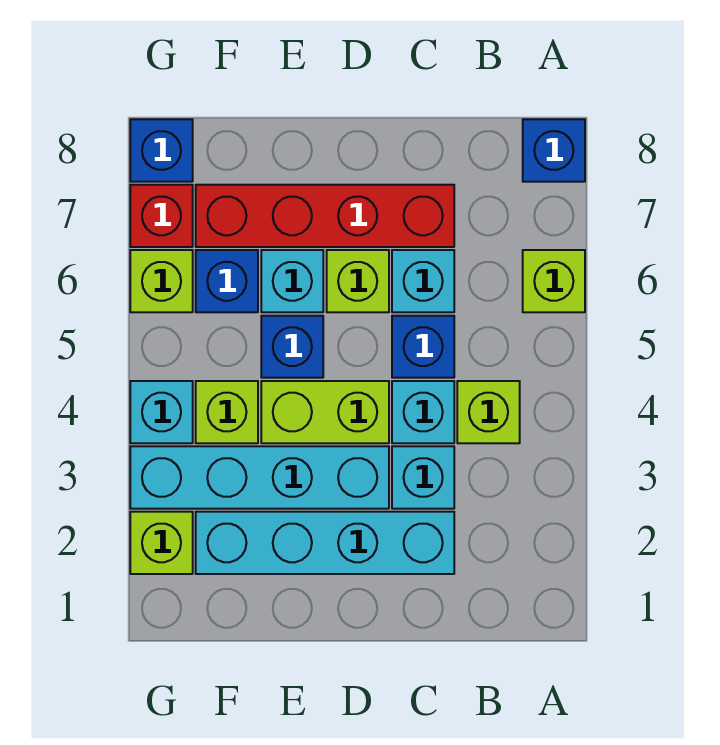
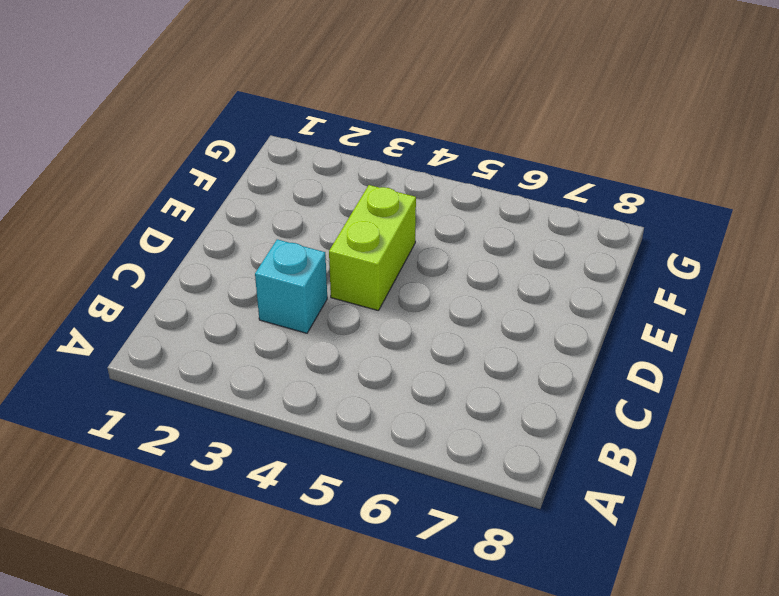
none -> lime brick A6 level 1
none -> blue brick A8 level 1
none -> lime brick B4 level 1

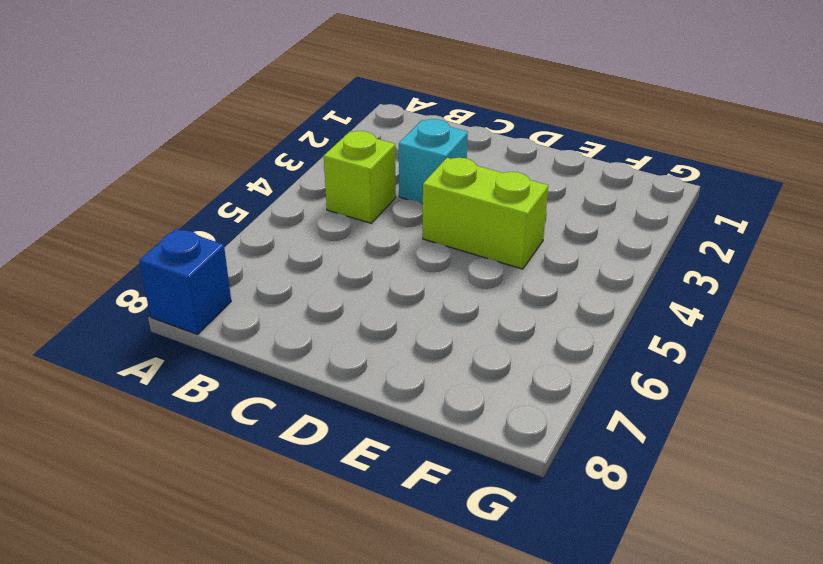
none -> lime brick A6 level 1
none -> cyan brick C2:F2 level 1
none -> cyan brick C4 level 1

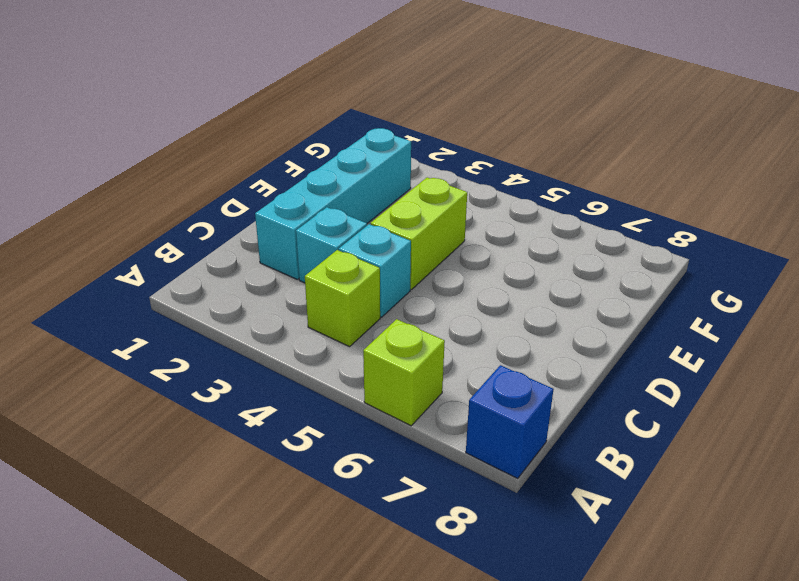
none -> blue brick C5 level 1
none -> cyan brick C6 level 1
none -> red brick C7:F7 level 1

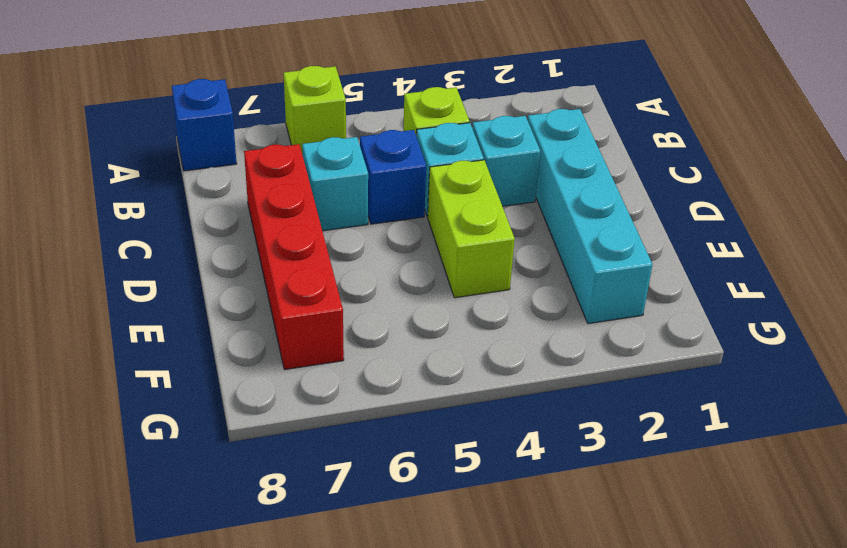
none -> cyan brick D3:G3 level 1
none -> lime brick D6 level 1
none -> blue brick E5 level 1

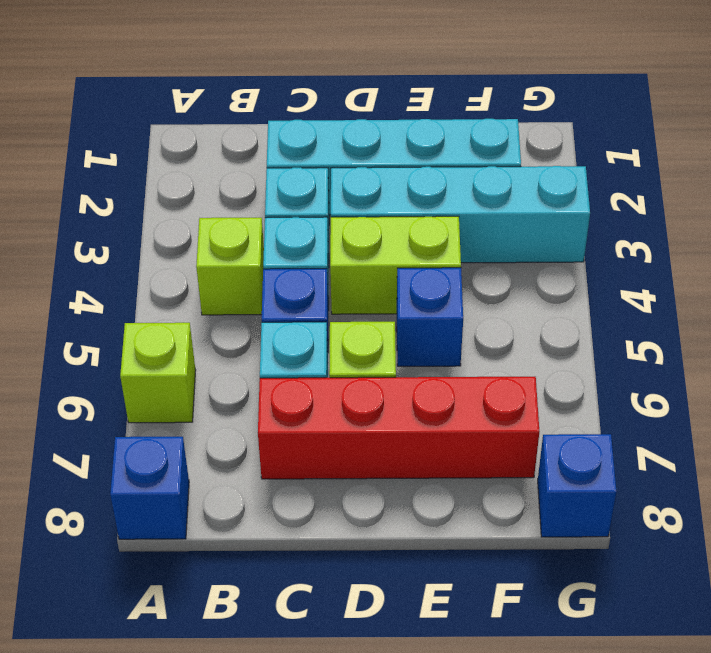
none -> cyan brick E6 level 1
none -> lime brick F4 level 1
none -> blue brick F6 level 1

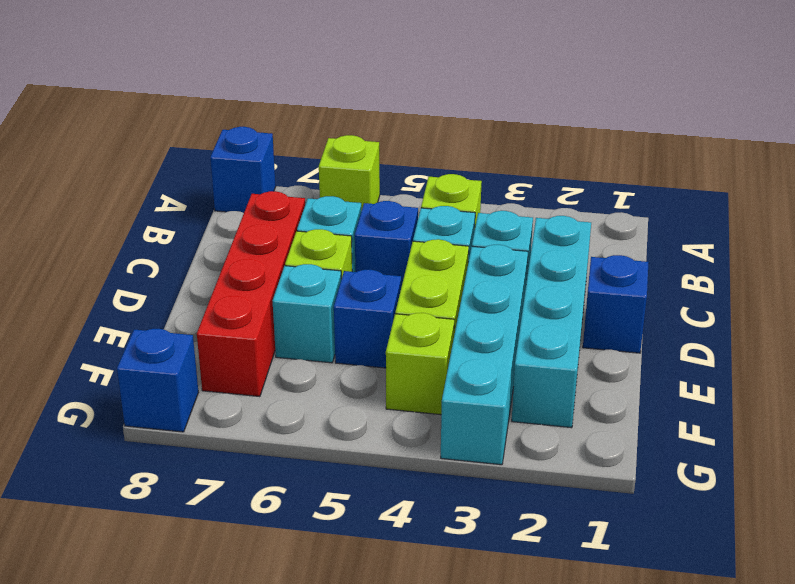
blue brick D1 level 1 -> blue brick F6 level 1
none -> lime brick G2 level 1
none -> cyan brick G4 level 1
none -> lime brick G6 level 1

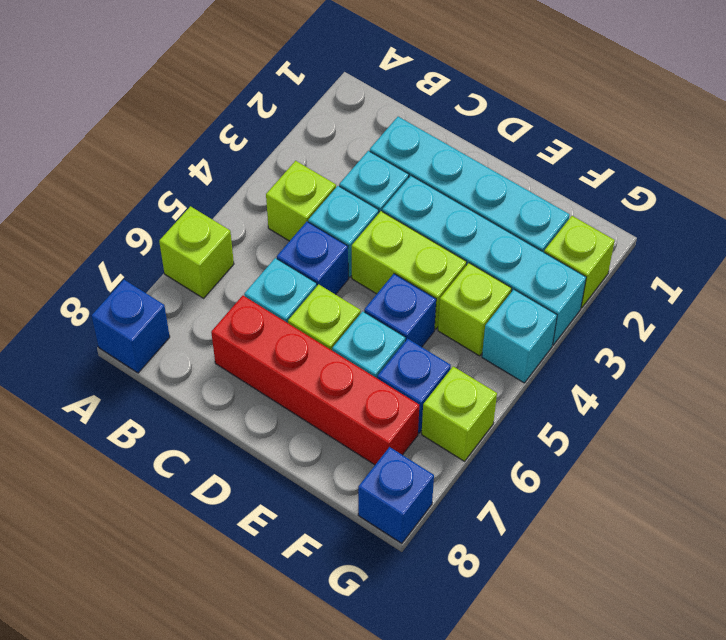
none -> red brick G7 level 1

